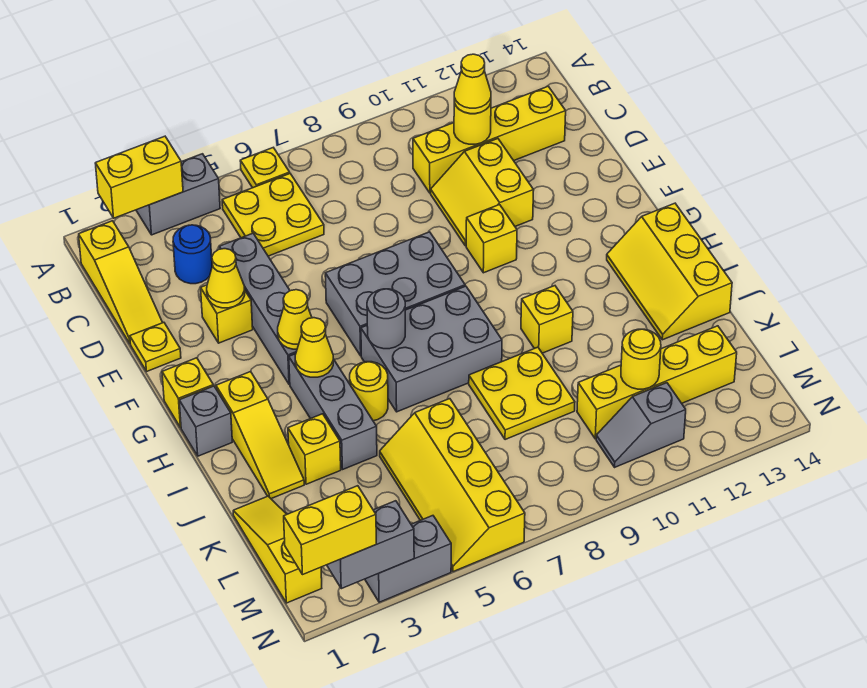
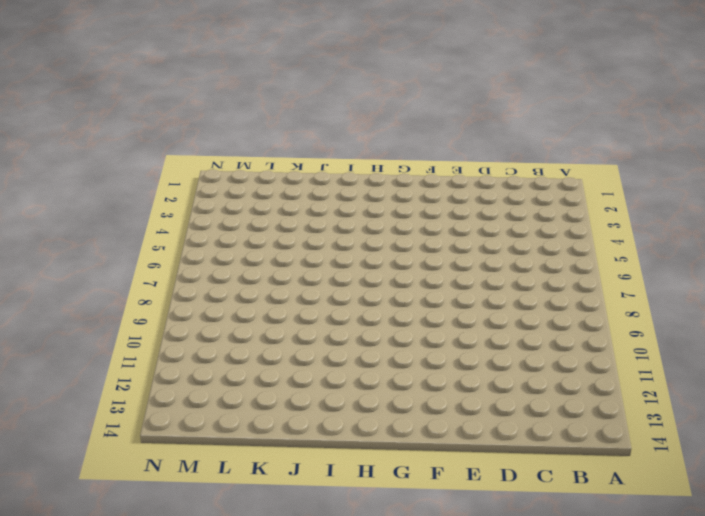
none -> grey brick A3:A4 level 1
none -> yellow plate A6 level 1
none -> yellow slope B1:D1 level 1 top B
none -> yellow plate B5:C6 level 1

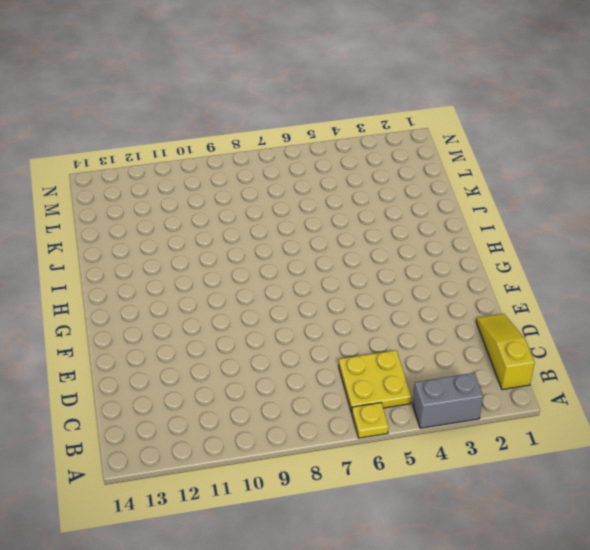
none -> blue round brick C3 level 1
none -> yellow brick C10:C13 level 1
none -> grey brick D4:G4 level 1
none -> yellow slope D10:E11 level 1 top 11

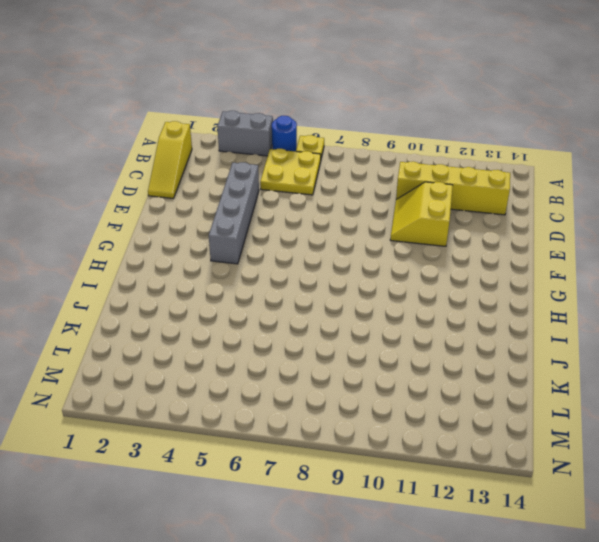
blue round brick A5 level 1 -> blue round brick C3 level 1
none -> yellow plate E1 level 1
none -> yellow brick E3 level 1
none -> grey brick F6:G8 level 1
none -> yellow brick F10 level 1

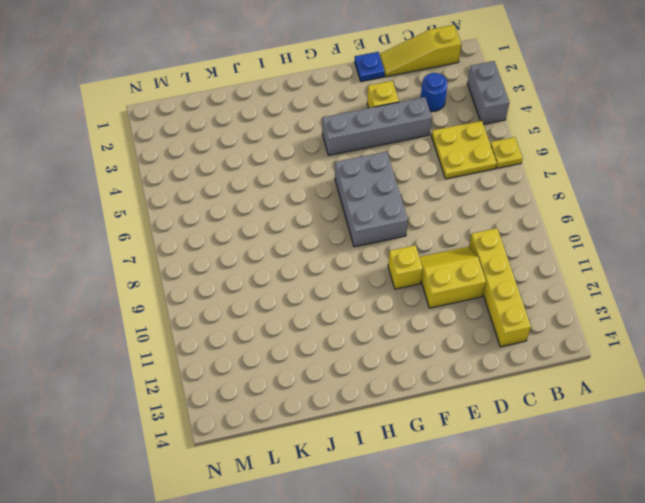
blue plate E1 level 1 -> yellow plate E1 level 1
none -> yellow brick G1 level 1
none -> grey brick H1 level 1
none -> yellow slope H2:J2 level 1 top H
none -> grey brick H4:J4 level 1

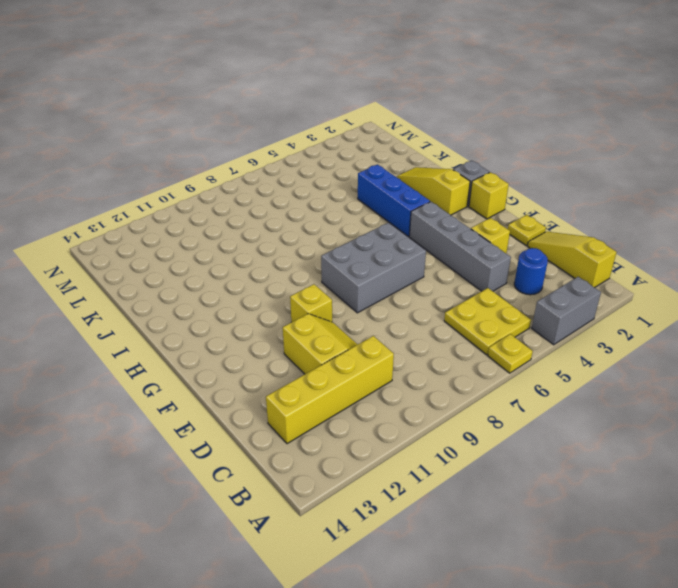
blue brick H4:J4 level 1 -> grey brick H4:J4 level 1
none -> grey brick H6:I8 level 1
none -> yellow slope H13:J14 level 1 top 14
none -> yellow round brick I5 level 1
none -> yellow brick I10 level 1

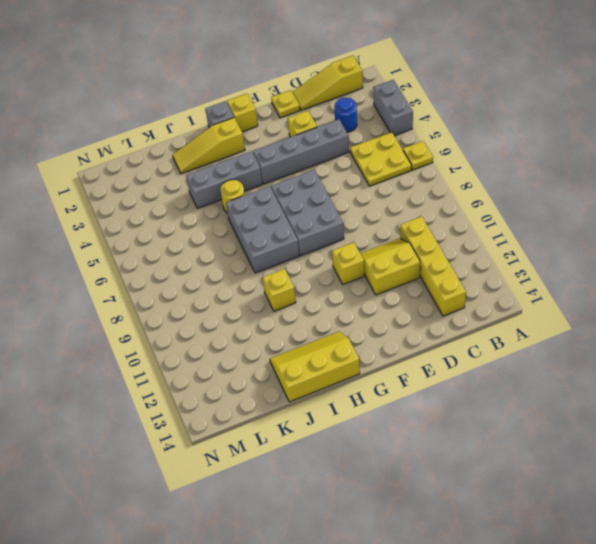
none -> yellow brick J3 level 1
none -> yellow plate J8:K9 level 1
none -> yellow slope K1:M1 level 1 top M
none -> yellow slope K5:N6 level 1 top 6

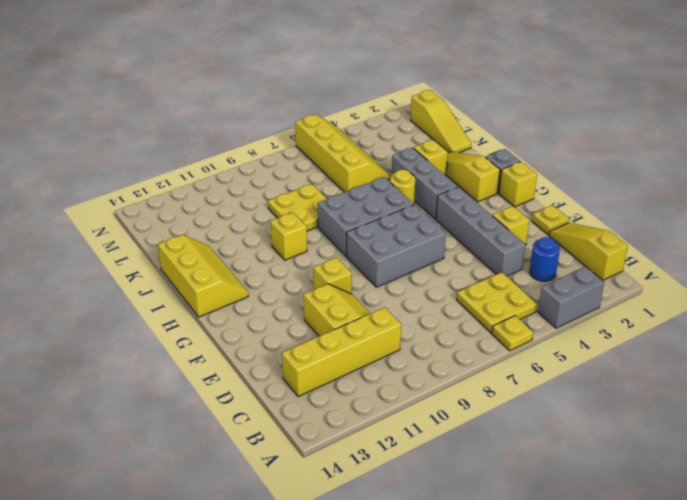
none -> yellow brick L10:L13 level 1
none -> grey slope M10:M11 level 1 top 11
none -> grey brick N3:N4 level 1
none -> yellow brick A2:A3 level 2

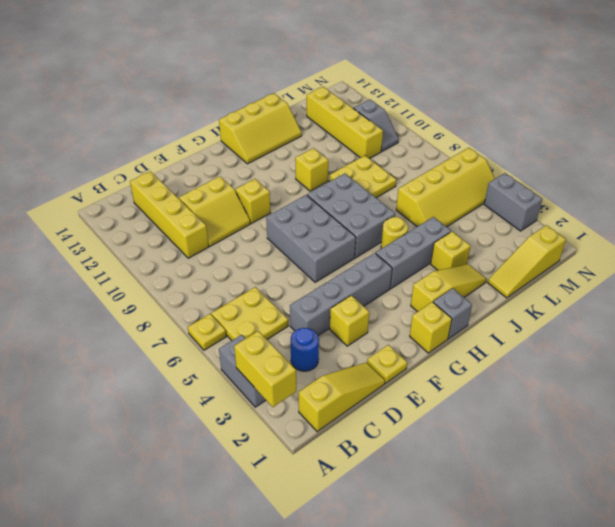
none -> yellow round brick C11 level 2
none -> yellow cone E3 level 2
none -> yellow cone G4 level 2
none -> yellow cone H4 level 2

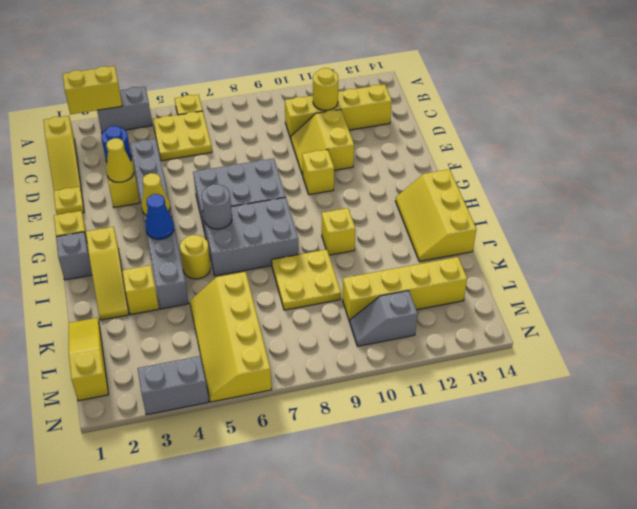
blue cone H4 level 2 -> yellow cone H4 level 2
none -> yellow round brick L11 level 2
none -> grey brick N2:N3 level 2
none -> yellow cone C11 level 3
none -> yellow brick N1:N2 level 3

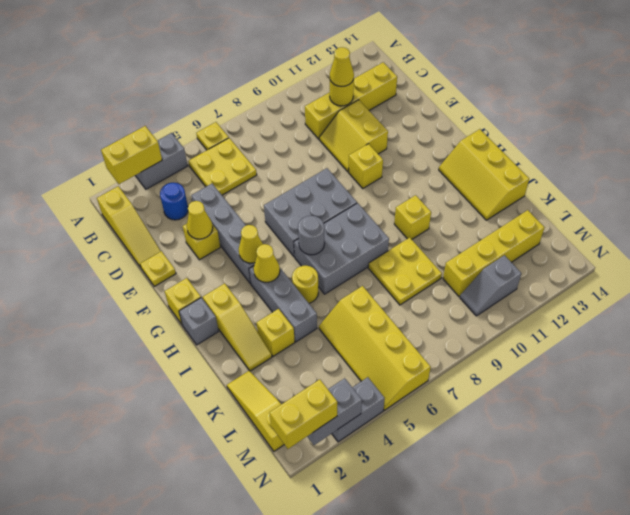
none -> yellow round brick L11 level 2

